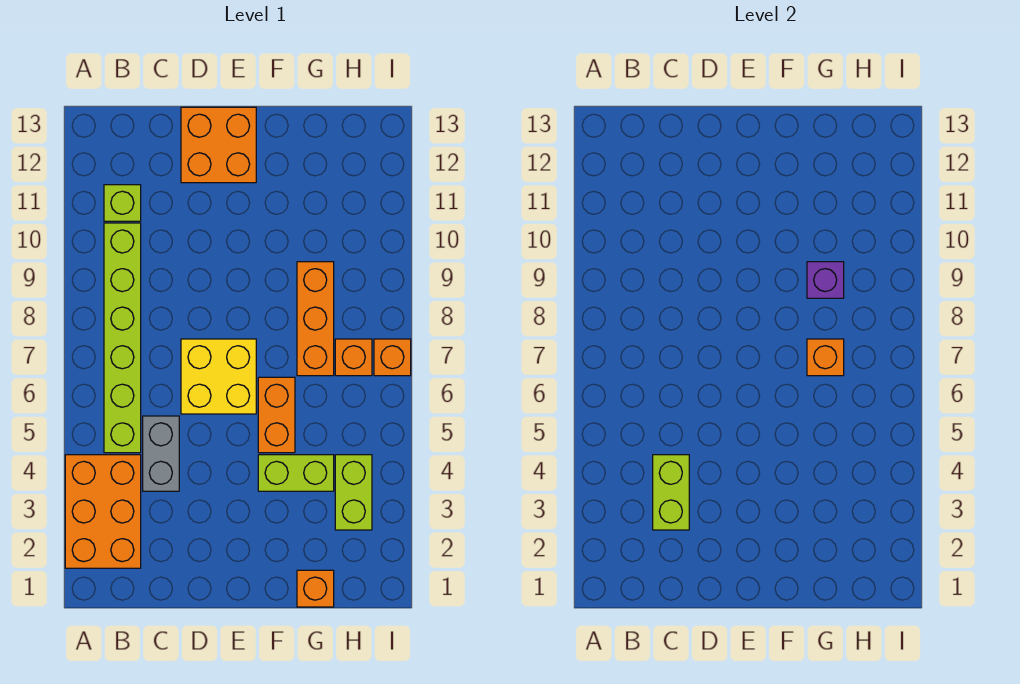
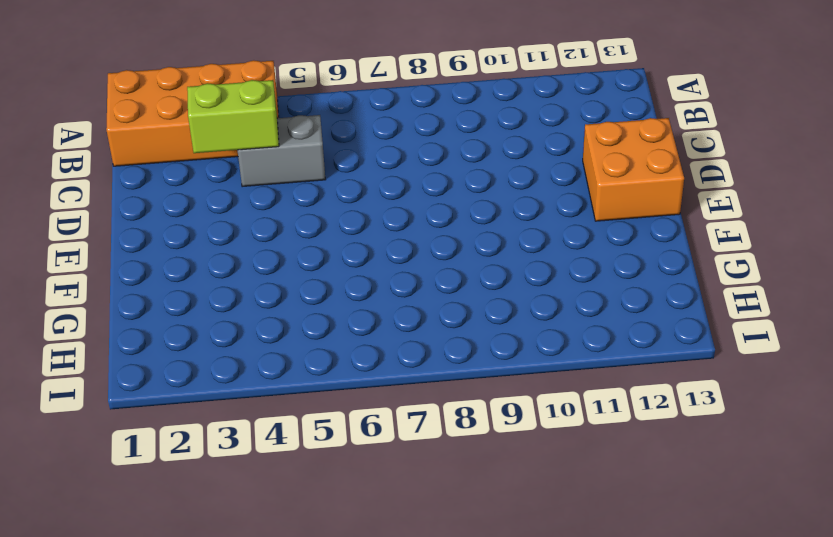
orange brick A1:B4 level 1 -> orange brick A2:B4 level 1
none -> lime brick B5:B10 level 1
none -> lime brick B11 level 1
none -> yellow brick D6:E7 level 1

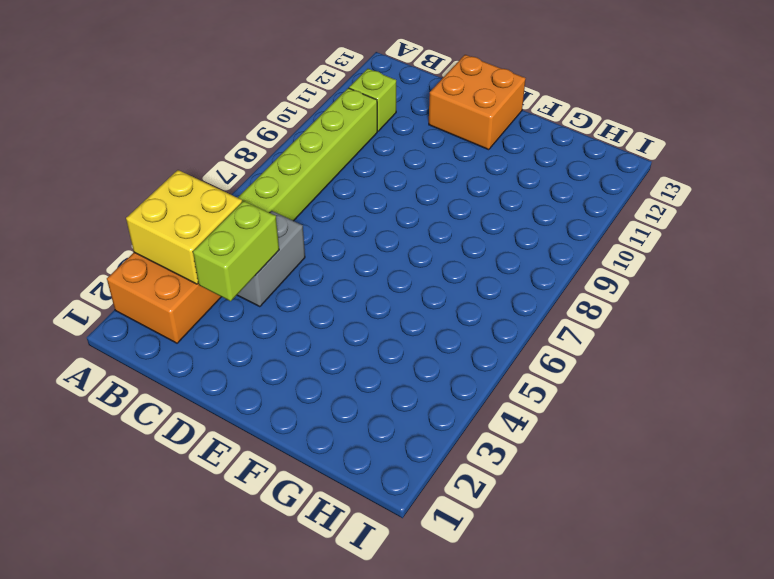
yellow brick A3:B4 level 2 -> yellow brick D6:E7 level 1
none -> lime brick F4:G4 level 1
none -> orange brick F5:F6 level 1
none -> orange brick G1 level 1

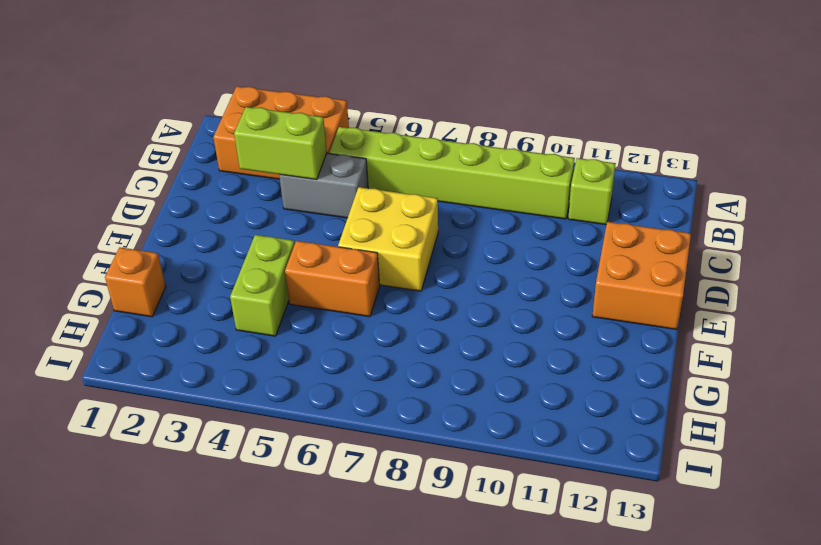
none -> orange brick G7:G9 level 1
none -> lime brick H3:H4 level 1
none -> orange brick H7 level 1

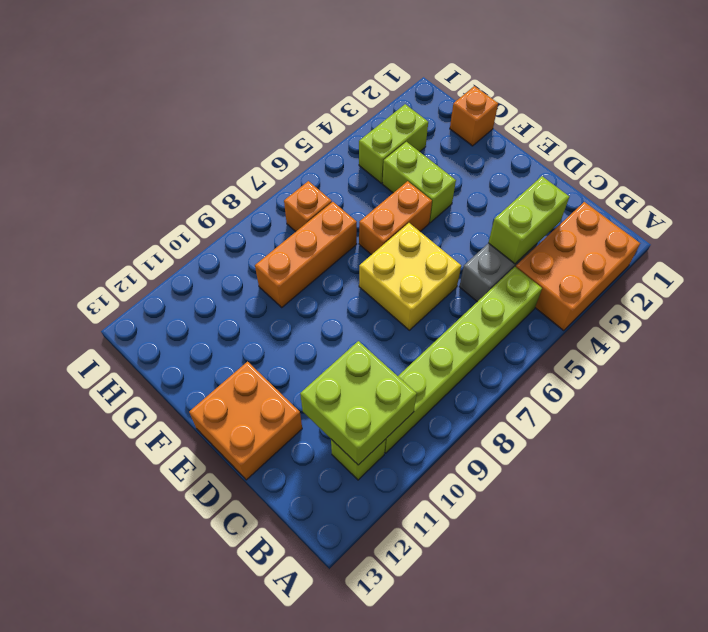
lime brick B10:C11 level 2 -> none
none -> orange brick I7 level 1
none -> orange brick G7 level 2
none -> purple brick G9 level 2

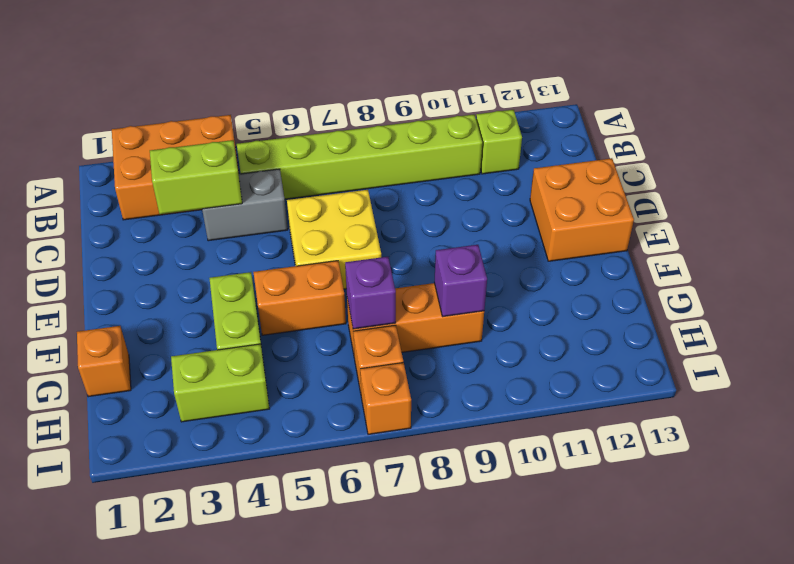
purple brick G7 level 2 -> orange brick G7 level 2

